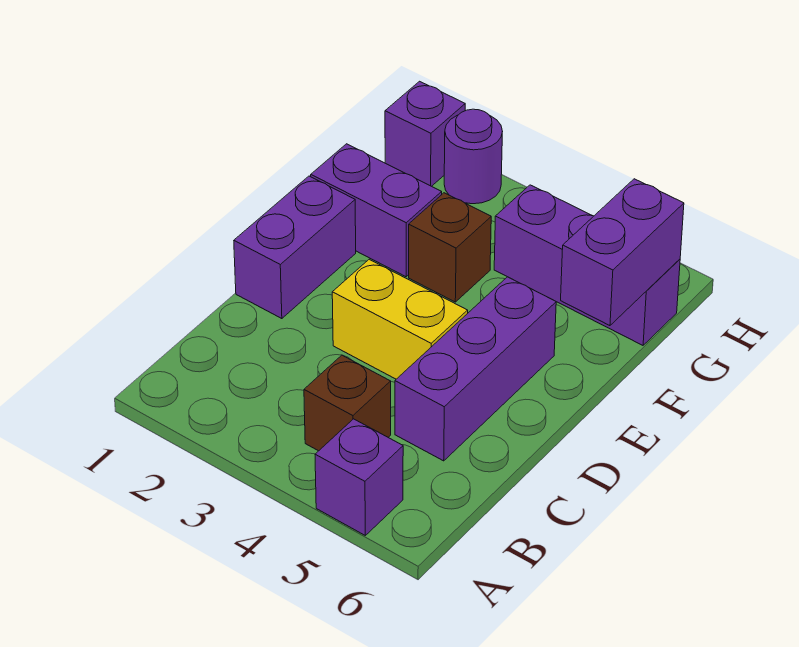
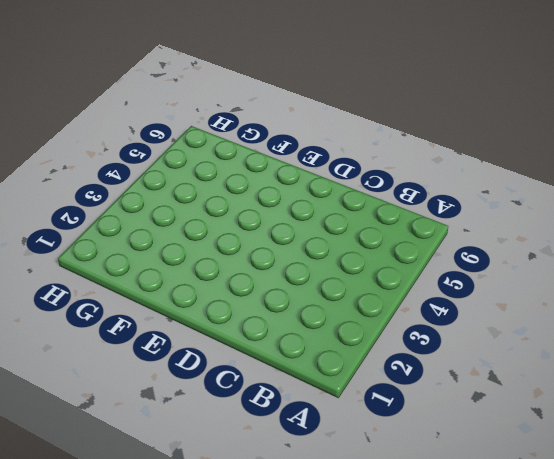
none -> purple brick A5 level 1
none -> brown brick B4 level 1

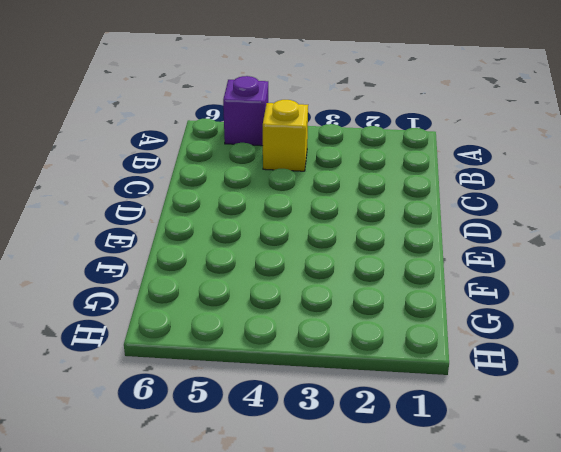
yellow brick B4 level 1 -> brown brick B4 level 1
none -> purple brick C5:E5 level 1
none -> purple brick D1:E1 level 1

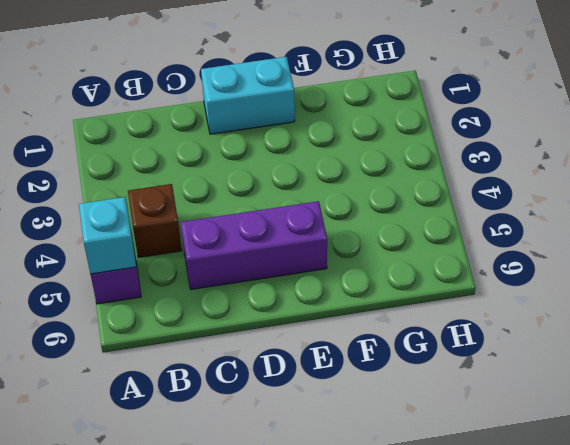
cyan brick A5 level 2 -> none
cyan brick D1:E1 level 1 -> purple brick D1:E1 level 1
none -> yellow brick D3:D4 level 1
none -> purple brick F1:F2 level 1

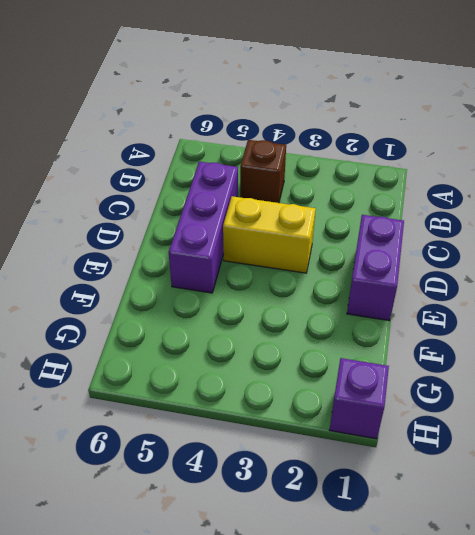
none -> purple brick A5 level 1
none -> purple brick F1:F2 level 1

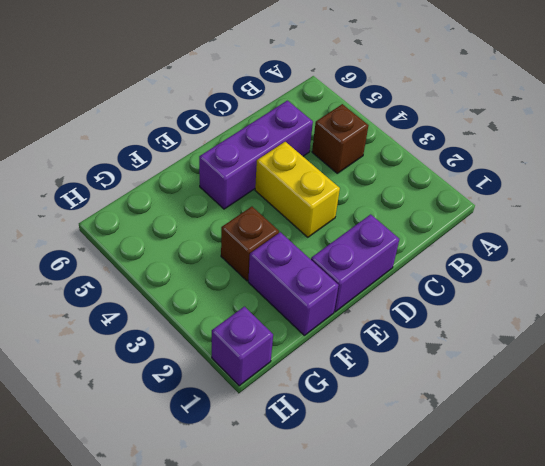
none -> purple brick A5 level 1
none -> purple brick G4:G6 level 1

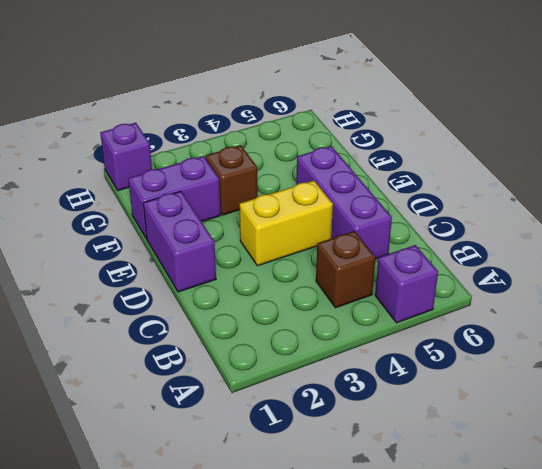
none -> purple brick G4:G6 level 1
none -> purple round brick H2 level 1

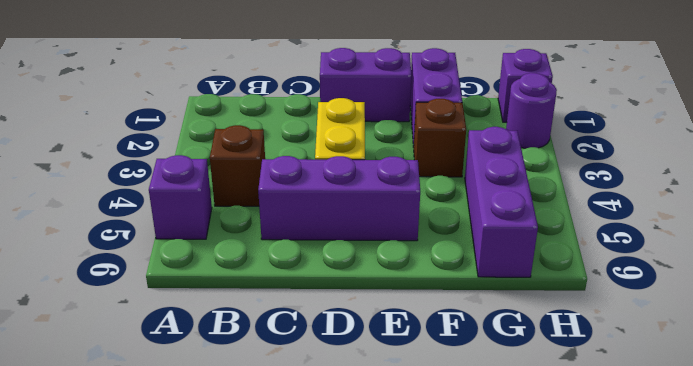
none -> purple brick F6:G6 level 2

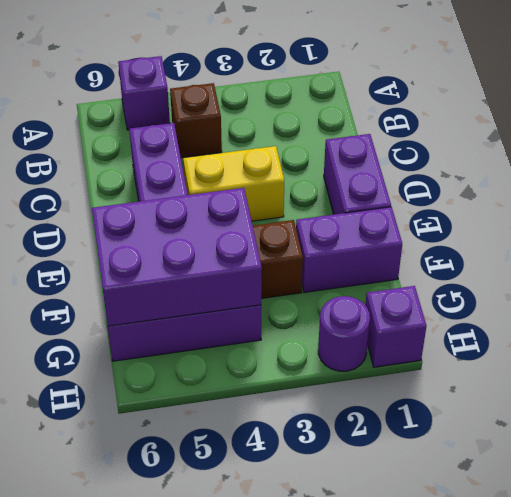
purple brick F4:G6 level 2 -> purple brick F6:G6 level 2

